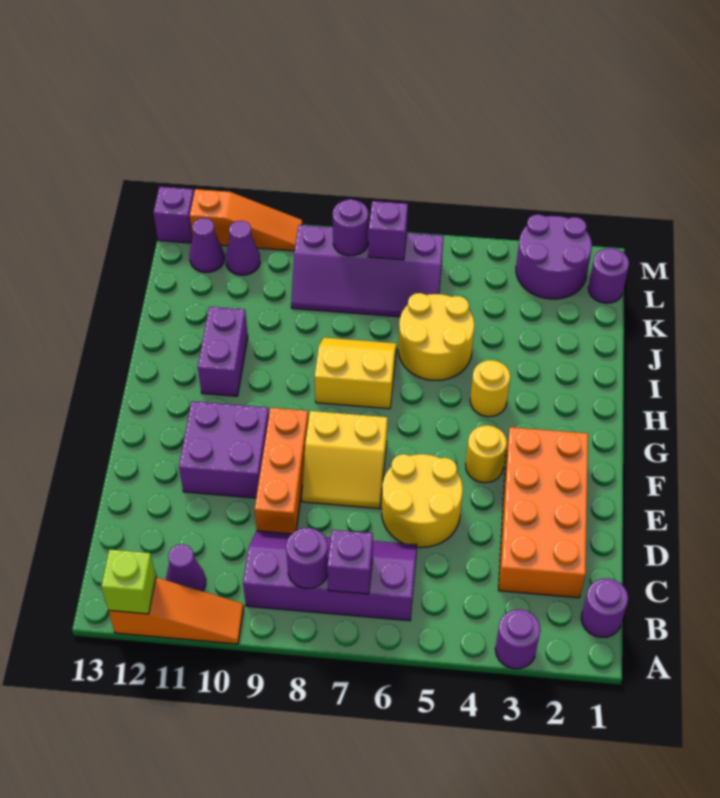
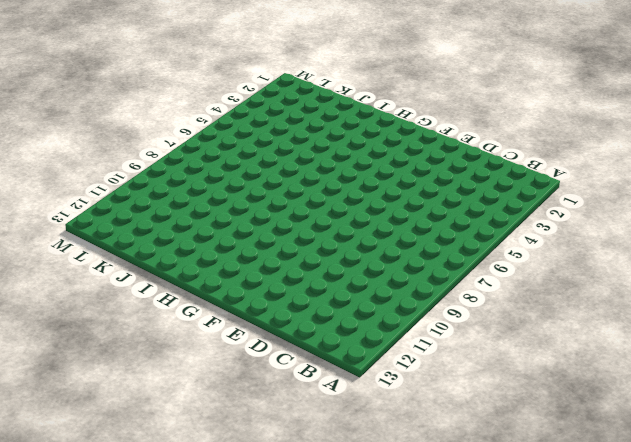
none -> purple round brick A3 level 1
none -> orange slope A10:A12 level 1 top 12
none -> purple round brick B1 level 1

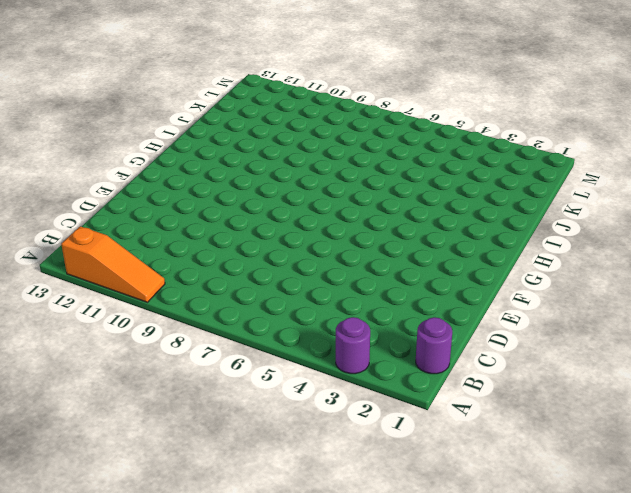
none -> purple slope B6:C9 level 1 top B
none -> purple cone B11 level 1
none -> orange brick C2:F3 level 1

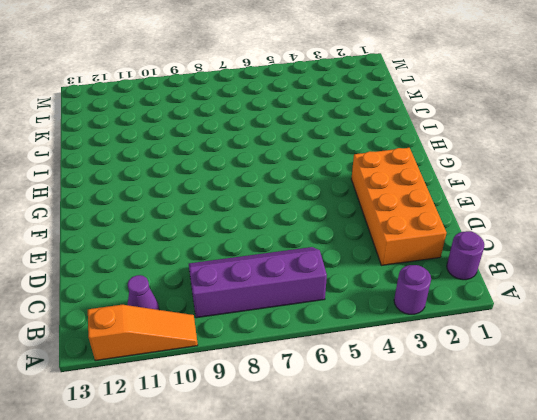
none -> yellow round brick D5:E6 level 1
none -> orange brick D9:F9 level 1
none -> yellow slope E7:F8 level 1 top F

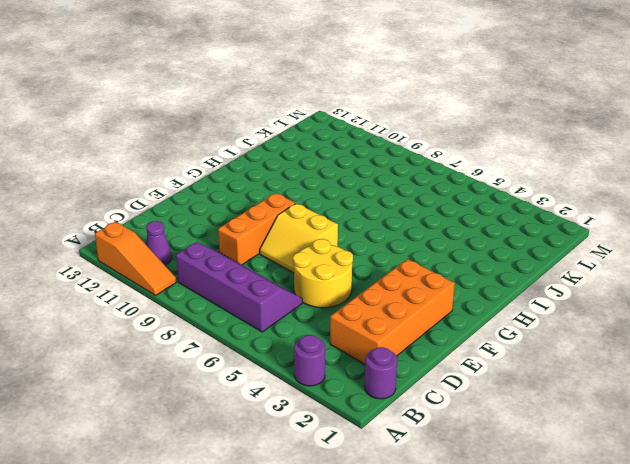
none -> purple brick E10:F11 level 1
none -> yellow round brick F4 level 1
none -> yellow round brick H4 level 1

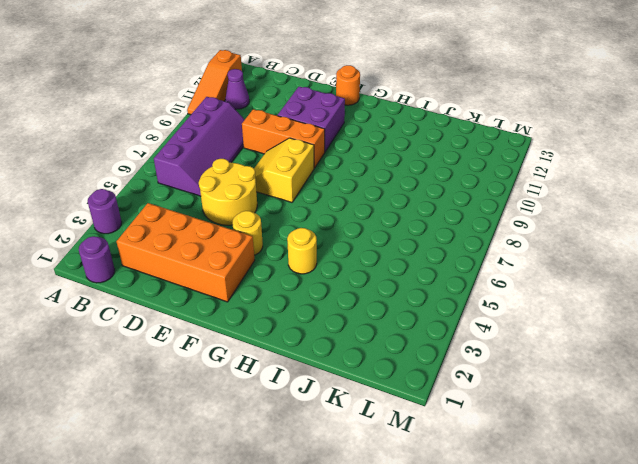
orange round brick F13 level 1 -> none
none -> yellow slope H7:I8 level 1 top H
none -> purple brick H11:I11 level 1
none -> yellow round brick I5:J6 level 1

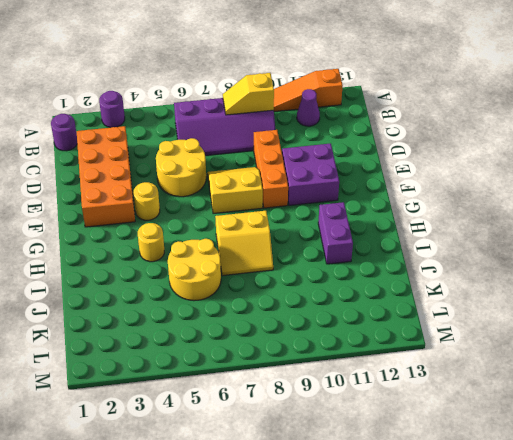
yellow slope B8:B9 level 2 top 9 -> purple round brick B8 level 2
none -> purple slope K6:L9 level 1 top L
none -> purple round brick L1 level 1
none -> purple round brick L2:M3 level 1

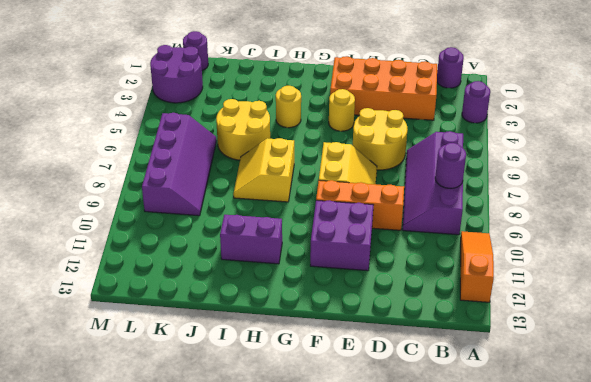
none -> purple cone B11 level 1
none -> purple cone L11 level 1
none -> purple cone L12 level 1

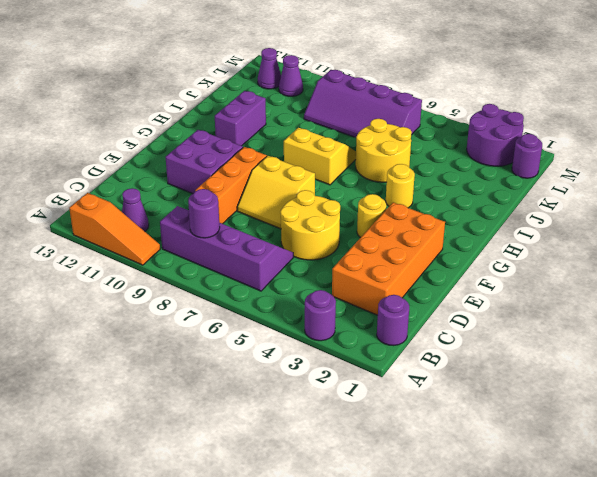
none -> orange slope M10:M12 level 1 top 12
none -> purple brick M13 level 1
none -> lime brick A12 level 2

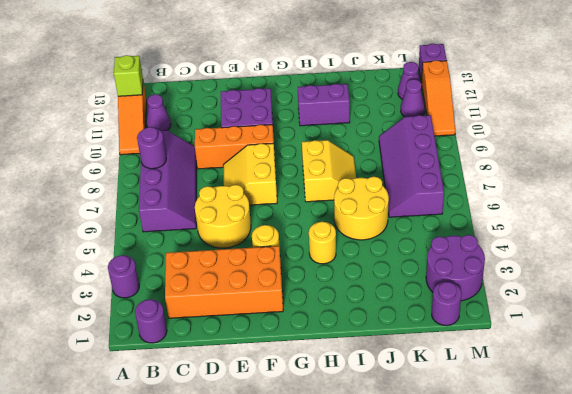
none -> purple brick B7 level 2
none -> purple brick L7 level 2
none -> purple round brick L8 level 2

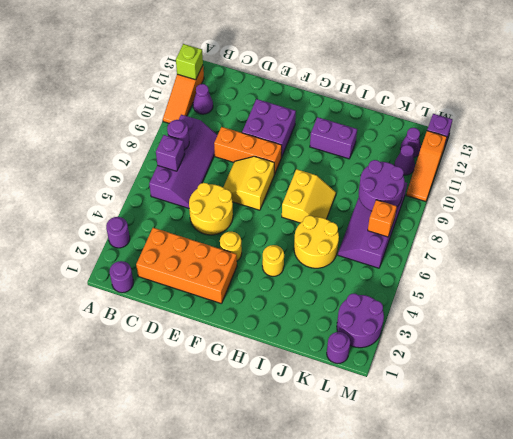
purple round brick K8:L9 level 2 -> purple round brick L8 level 2
orange brick L7 level 2 -> purple brick L7 level 2

